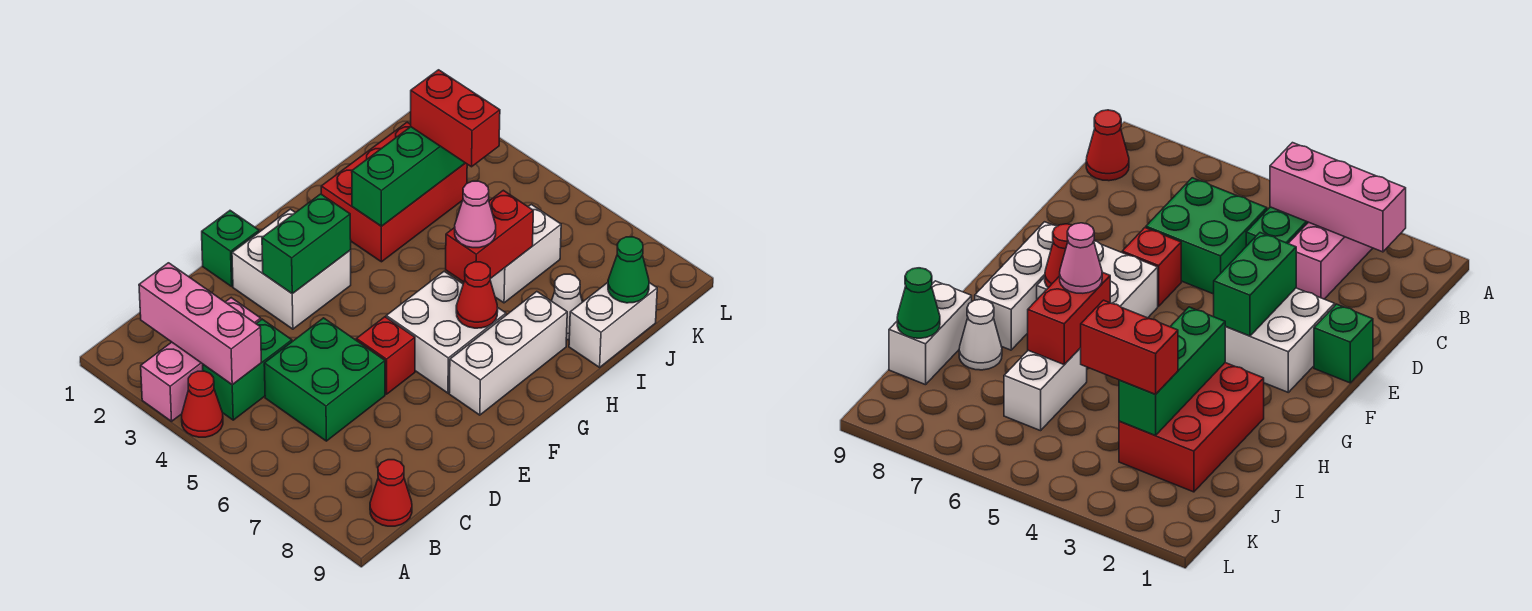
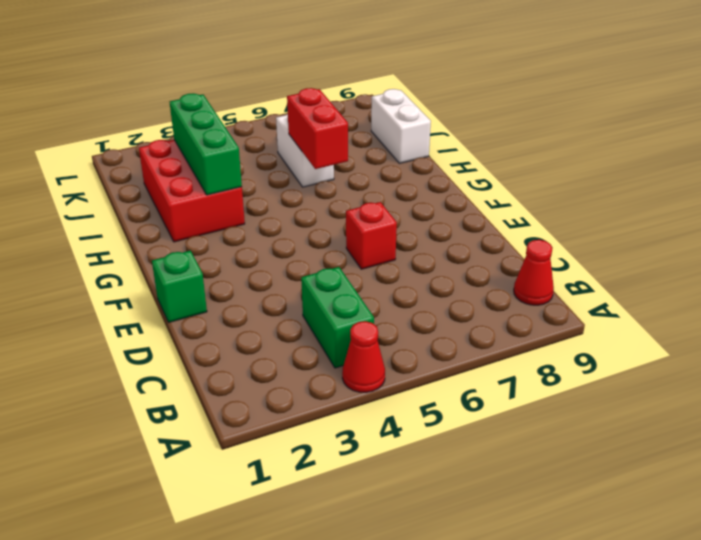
none -> pink brick A3:C3 level 1
none -> green brick C5:D6 level 1
none -> white brick E2:F3 level 1

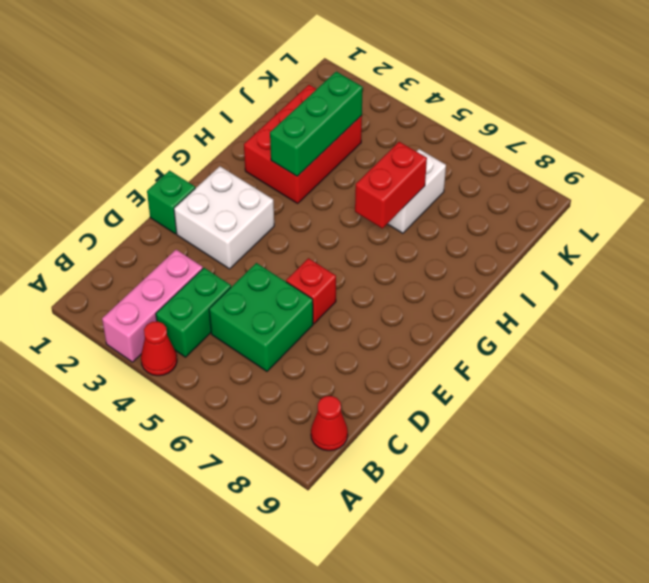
none -> white brick F6:G7 level 1
none -> white brick F8:H8 level 1
none -> white cone I8 level 1

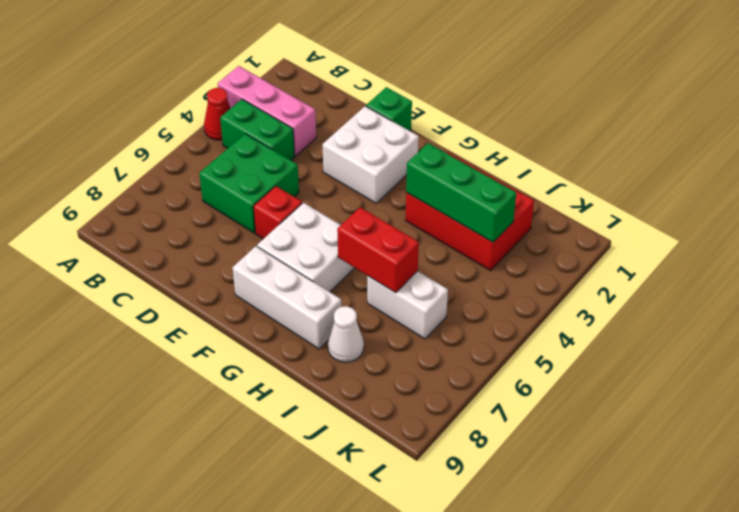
none -> red cone B9 level 1
none -> white brick I9:J9 level 1
none -> pink brick B2:B4 level 2

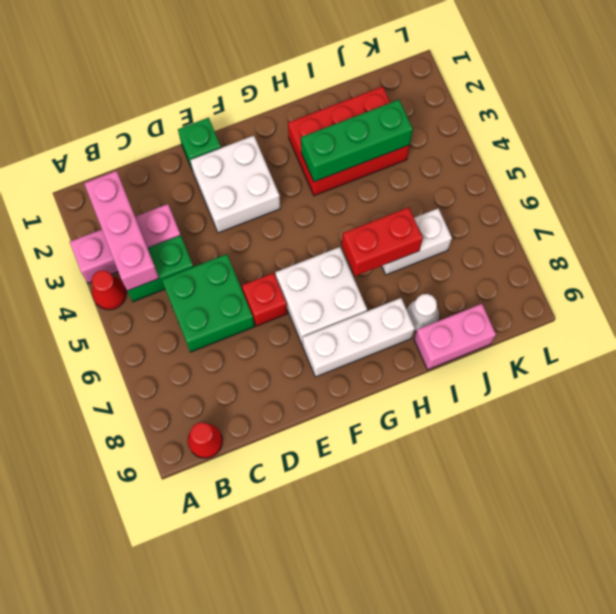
pink brick I9:J9 level 1 -> white brick I9:J9 level 1
none -> green brick E3:F3 level 2
none -> red cone G7 level 2
none -> green cone J9 level 2

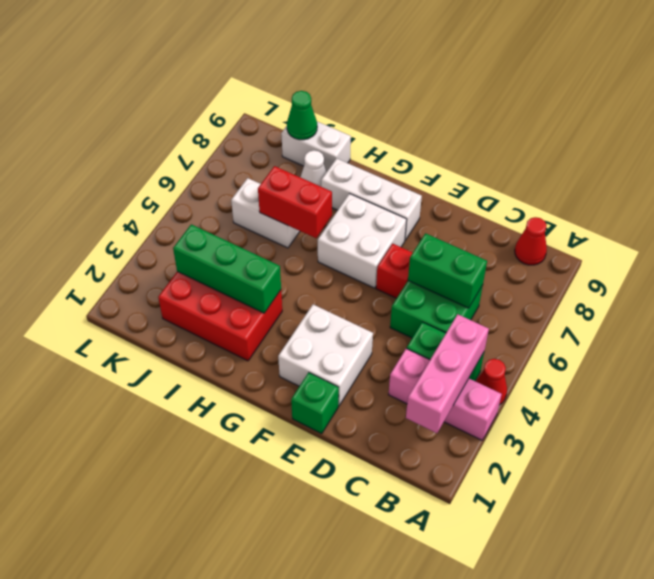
green brick C6:D6 level 2 -> green brick E3:F3 level 2
none -> red cone G7 level 2
none -> pink cone H6 level 3
none -> red brick J3:J4 level 3

